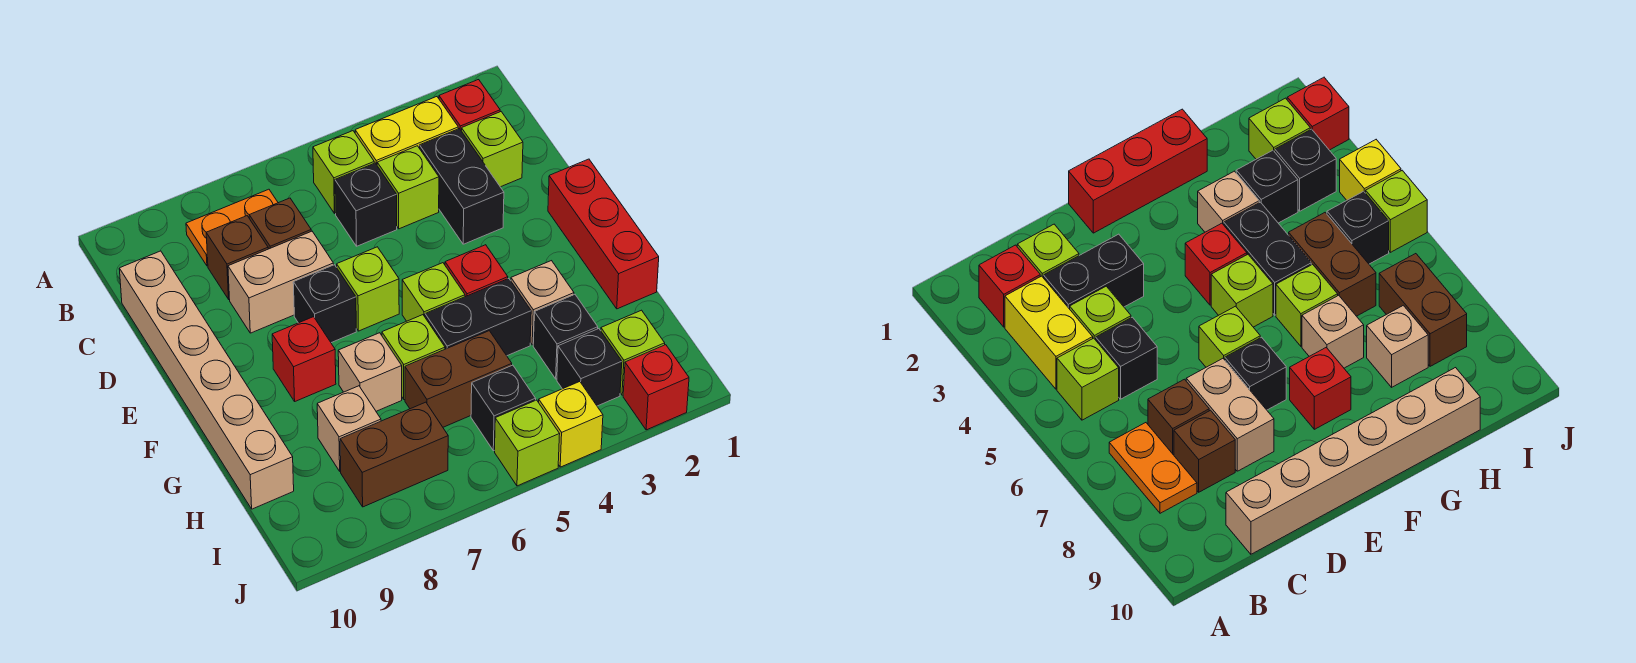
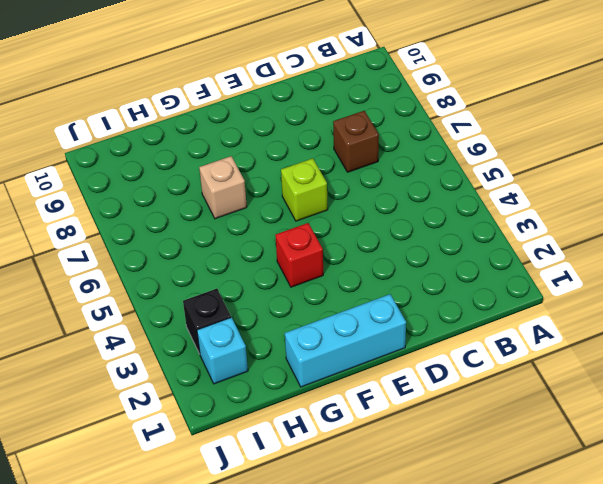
cyan brick E1:G1 level 1 -> red brick E1:G1 level 1
cyan brick I2 level 1 -> lime brick I2 level 1
none -> red brick B2 level 1
none -> yellow brick B3:B4 level 1
none -> lime brick B5 level 1
none -> orange plate B7:B8 level 1

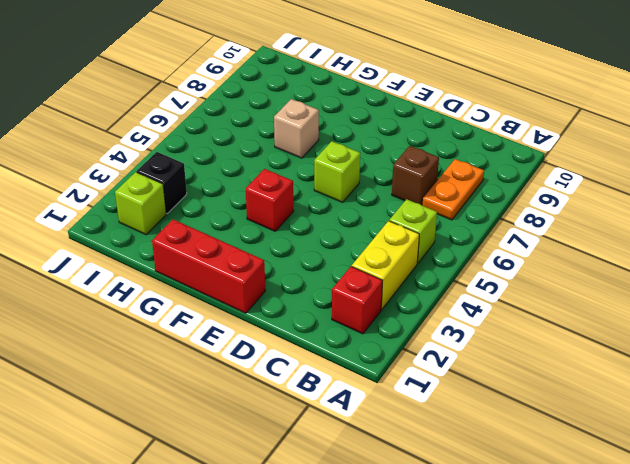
none -> lime brick C2 level 1
none -> black brick C3:D3 level 1
none -> lime brick C4 level 1
none -> black brick C5 level 1

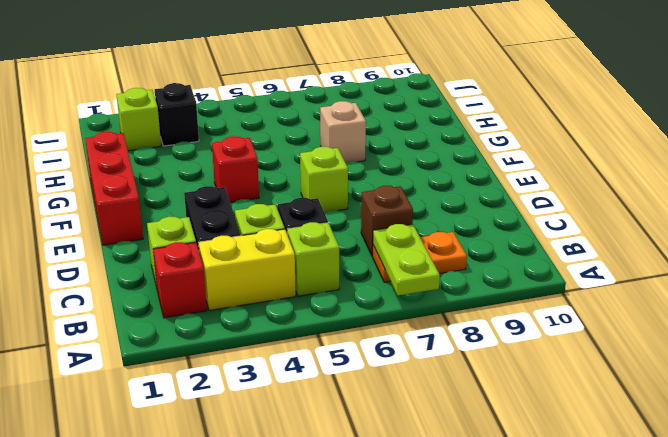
lime plate A7:B7 level 2 -> none
none -> brown brick C8 level 1
none -> tan brick C10:H10 level 1
none -> tan brick D7:D8 level 1
none -> black brick E7 level 1

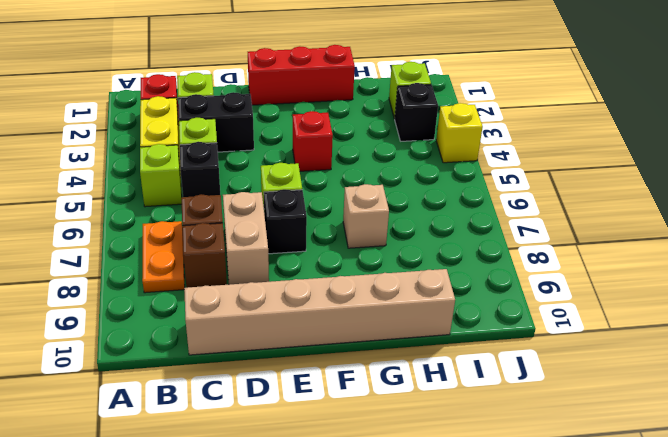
none -> lime brick F5 level 1
none -> red brick F8 level 1
none -> tan brick G3 level 1
none -> black brick G4:G5 level 1

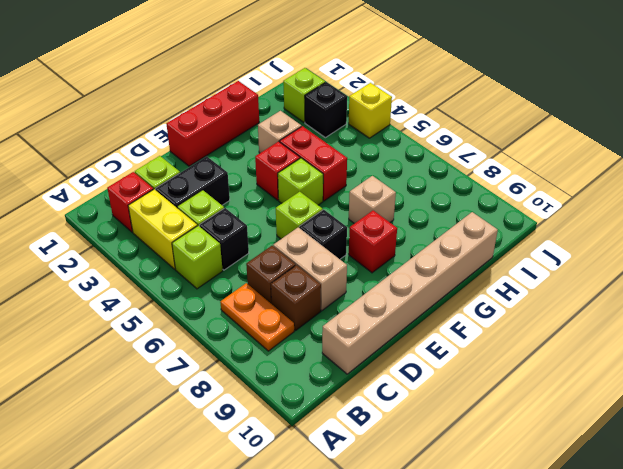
red brick G4:G5 level 1 -> black brick G4:G5 level 1
none -> lime brick G6 level 1
none -> black brick H3 level 1
none -> brown brick H5:H6 level 1
none -> tan brick H8 level 1

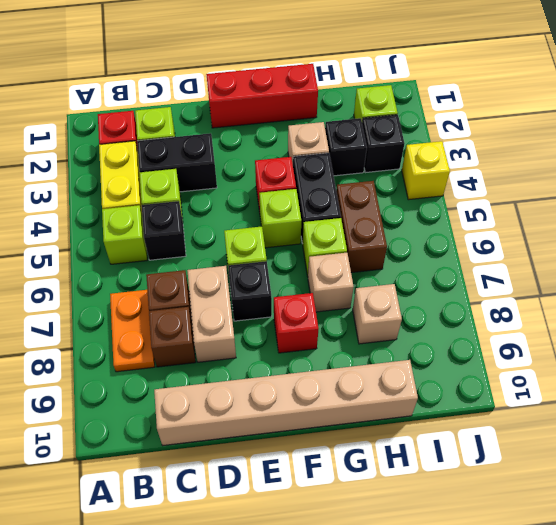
none -> black brick I5 level 1
none -> brown brick I7:I8 level 1
none -> red brick J2 level 1
none -> lime brick J5 level 1

